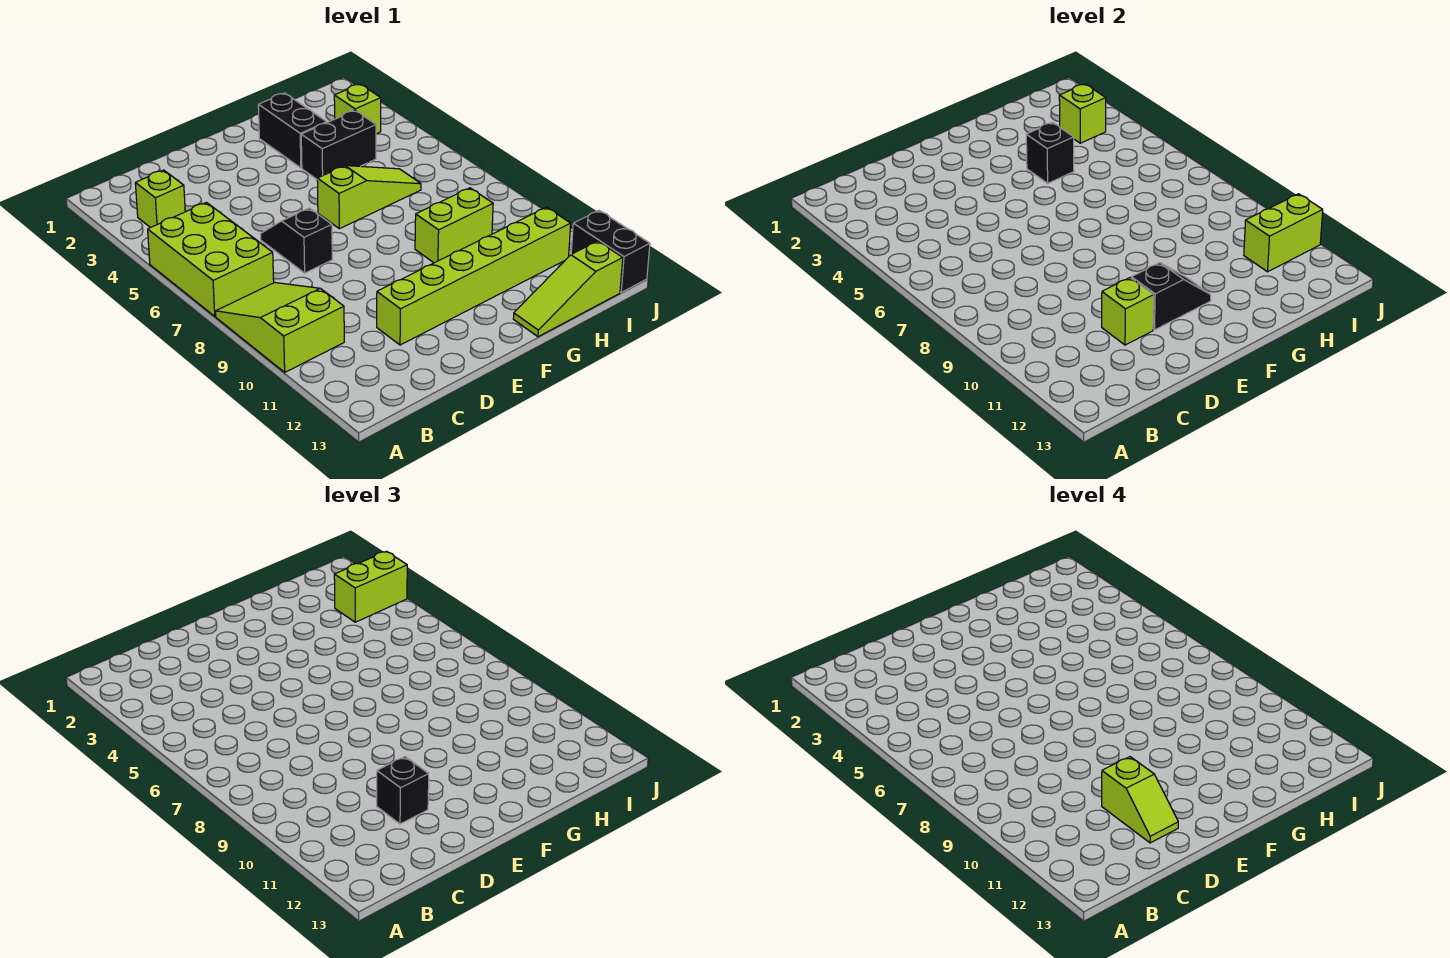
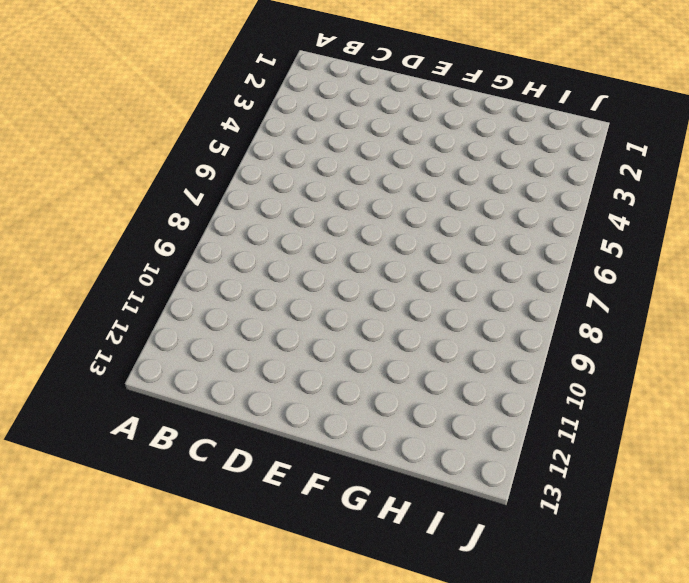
none -> lime brick A5:B7 level 1
none -> lime slope A8:B10 level 1 top 10
none -> lime brick B3 level 1

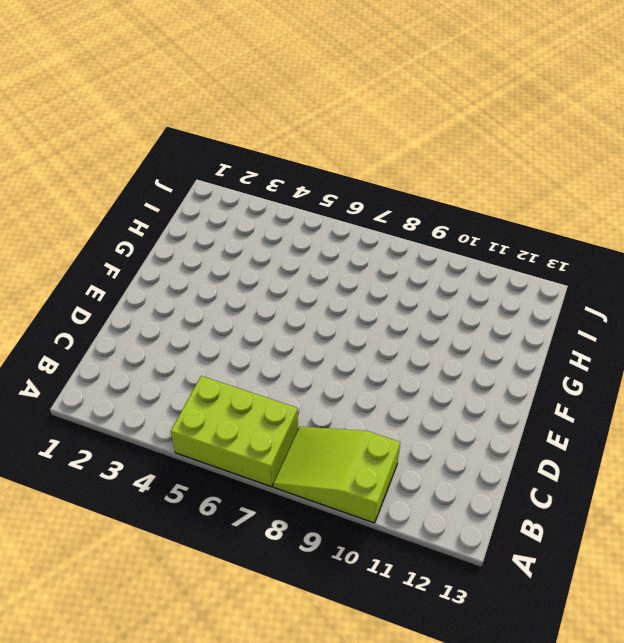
none -> lime brick B3 level 1
none -> black slope D6:D7 level 1 top 7
none -> lime brick D11:I11 level 1

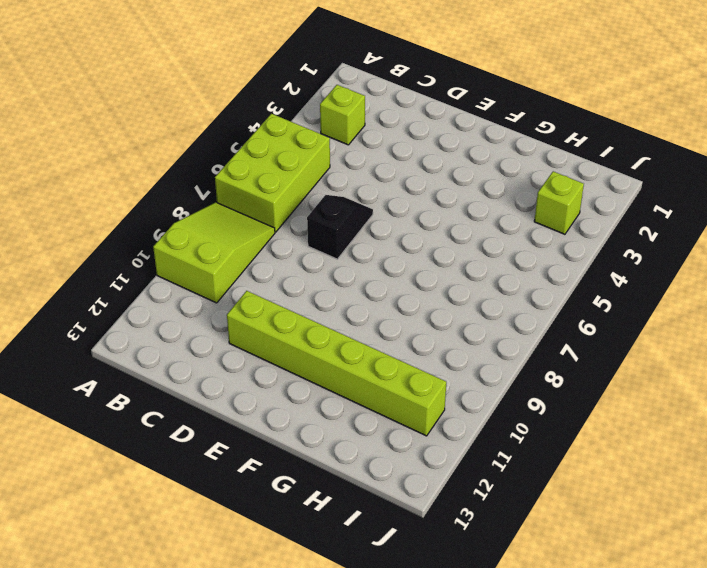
none -> lime slope F6:H6 level 1 top F
none -> black brick G2:G3 level 1
none -> black brick G4:H4 level 1

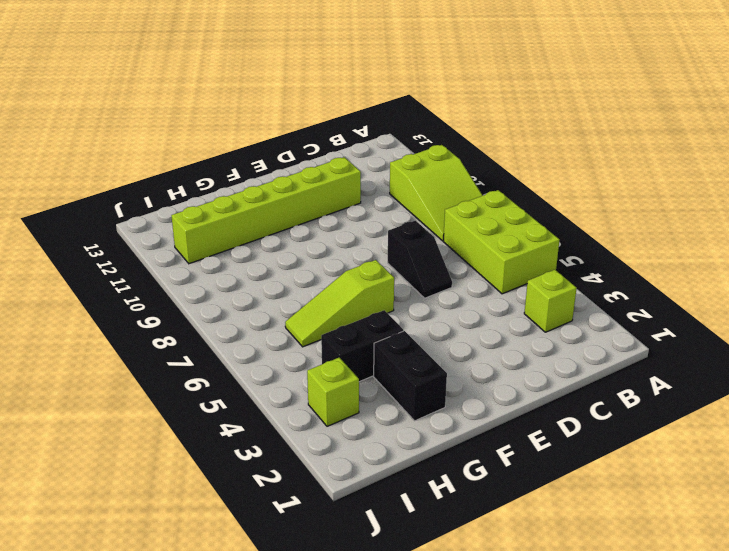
none -> lime brick G9:H9 level 1
none -> lime slope G13:I13 level 1 top I
none -> black brick J12:J13 level 1

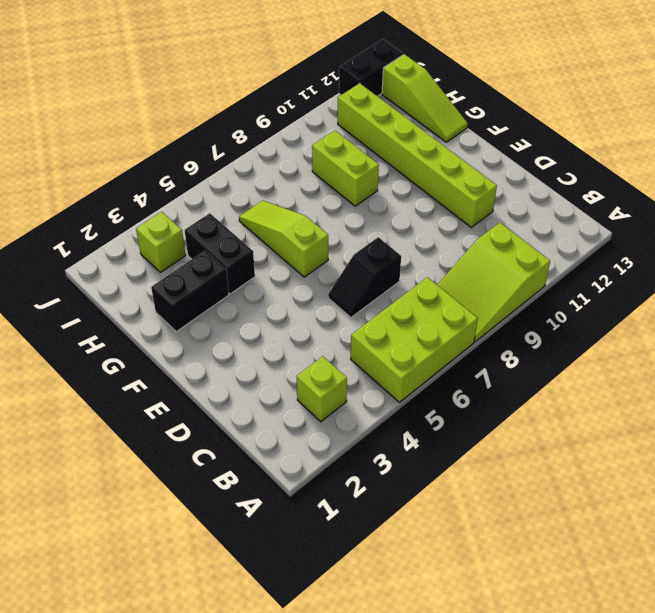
none -> lime brick D11 level 2
none -> black slope E11:F11 level 2 top E
none -> black brick G4 level 2

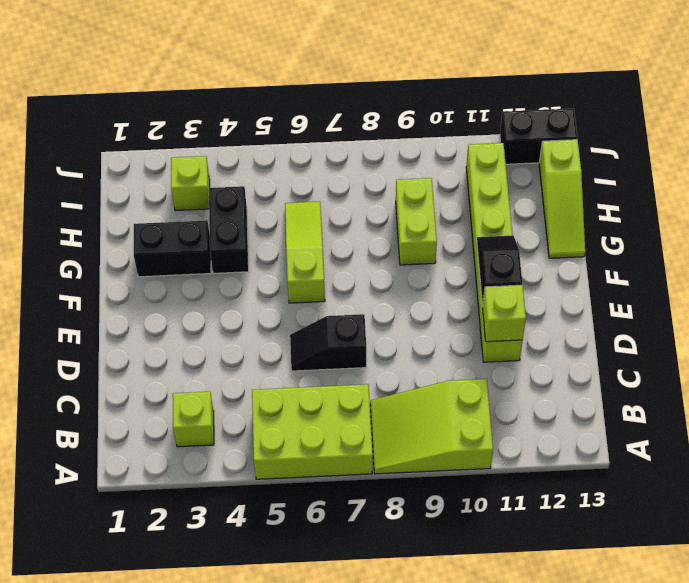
none -> black brick G4 level 2
none -> lime brick I3 level 2
none -> lime brick I11:J11 level 2

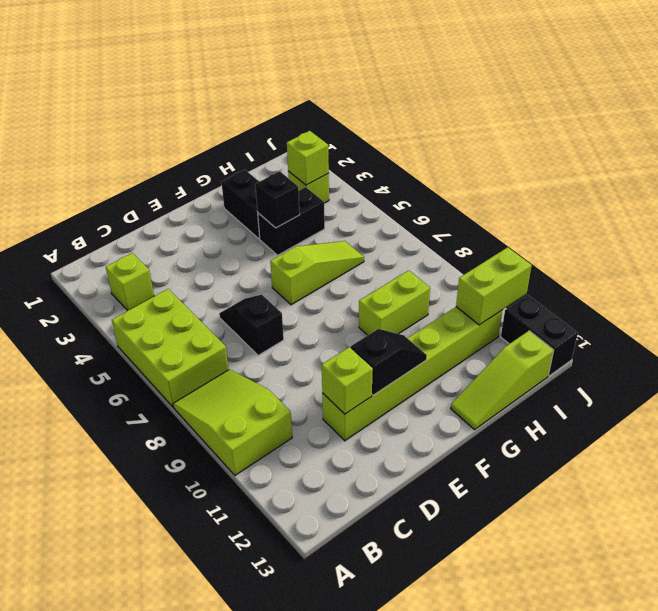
none -> black brick D11 level 3
none -> lime brick I3:J3 level 3
none -> lime slope D11:D12 level 4 top 11

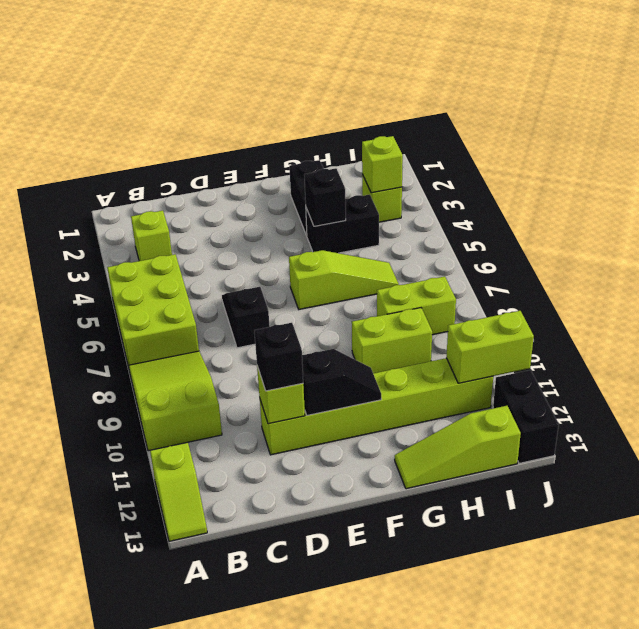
lime slope A12:A13 level 1 top 12 -> lime slope D11:D12 level 4 top 11
lime brick H8:I8 level 1 -> lime brick I3:J3 level 3

